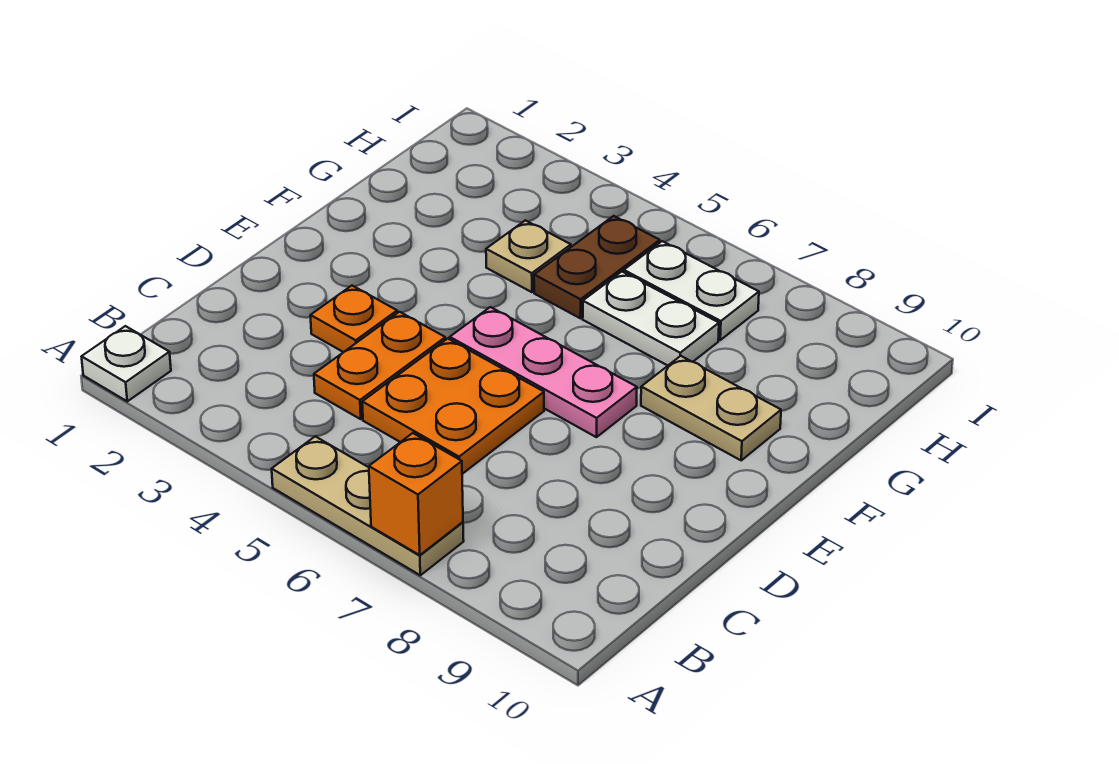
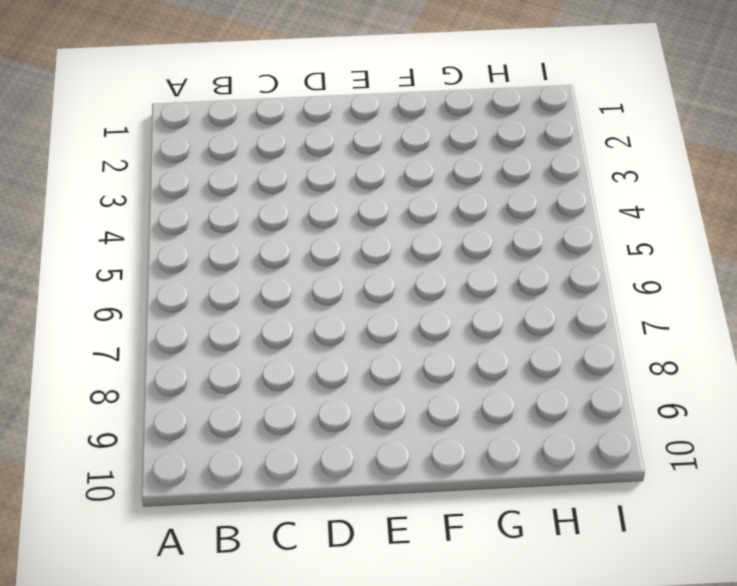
none -> white plate A1 level 1
none -> tan plate A5:A7 level 1
none -> orange plate C4:D4 level 1

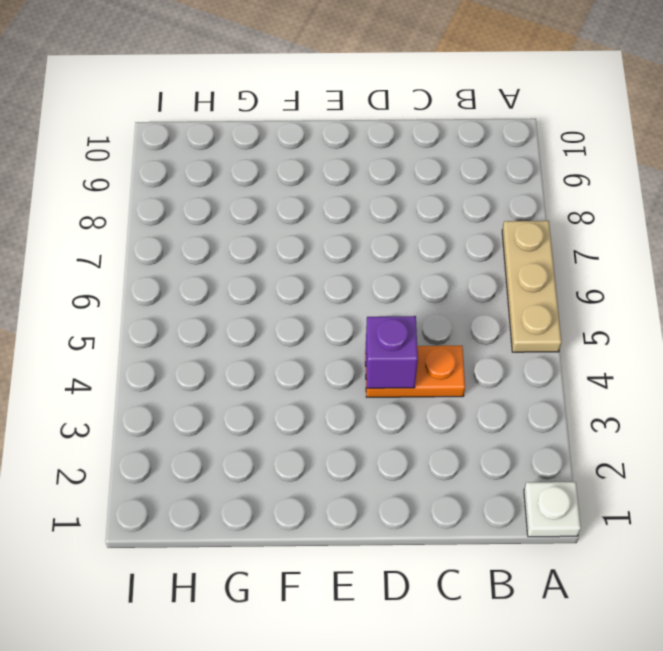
purple brick D4 level 2 -> none
none -> orange plate C5:D6 level 1
none -> orange plate D3 level 1
none -> pink plate E5:E7 level 1

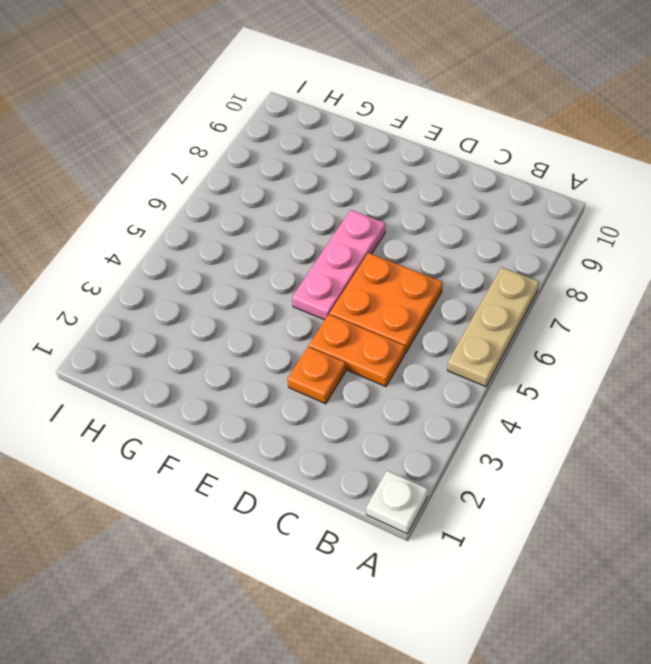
none -> tan plate F8:F9 level 1
none -> tan plate G4 level 1
none -> brown plate G5:H5 level 1

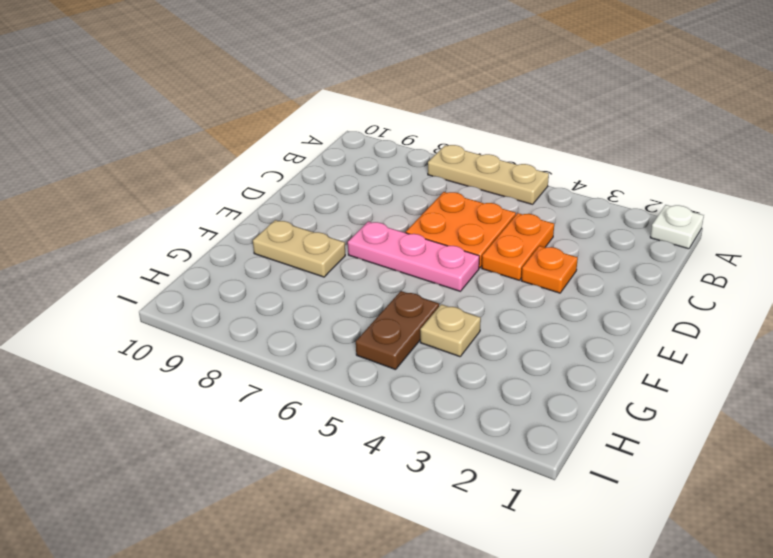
none -> white plate G6:G7 level 1
none -> white plate H6:H7 level 1
none -> orange brick A7 level 2

